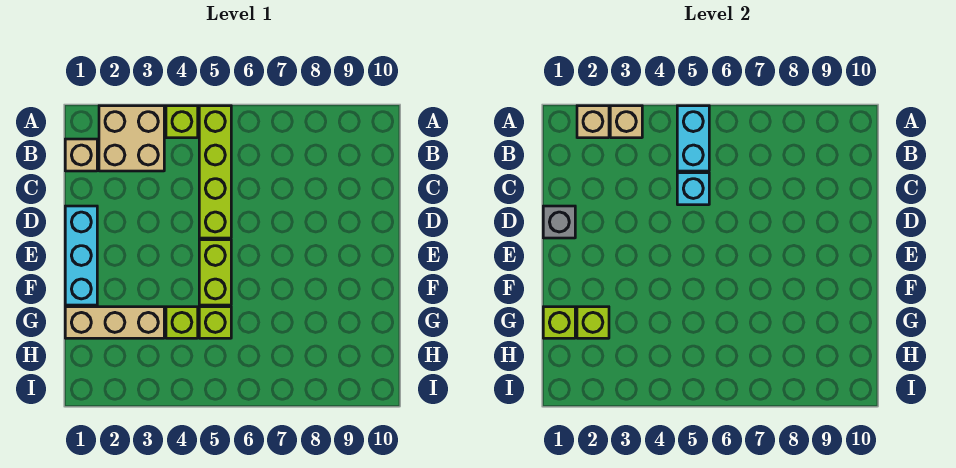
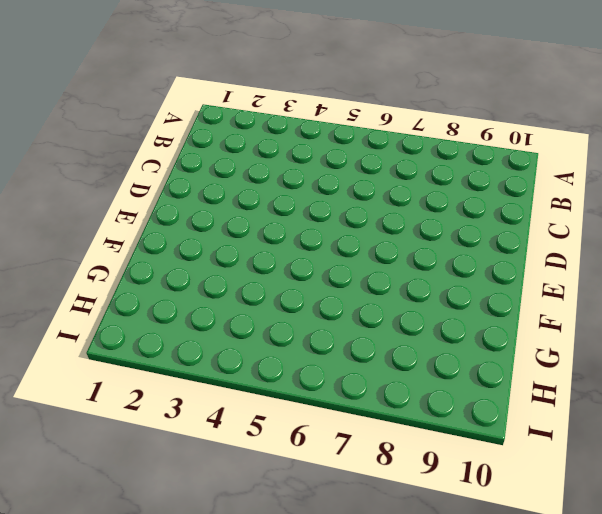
none -> tan brick A2:B3 level 1
none -> lime brick A4 level 1
none -> lime brick A5:D5 level 1

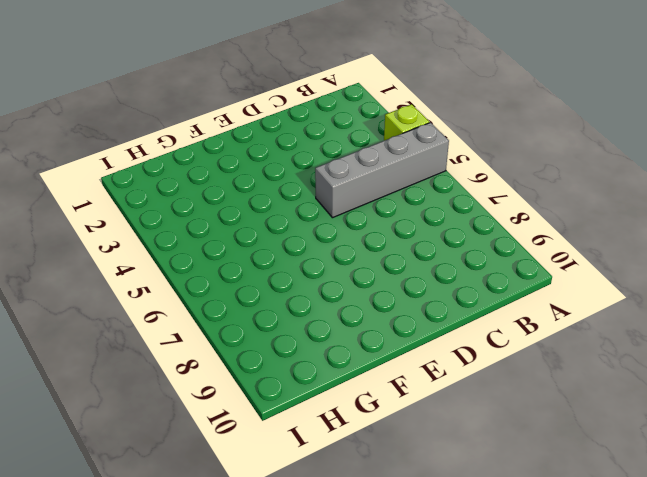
grey brick A5:D5 level 1 -> lime brick A5:D5 level 1
none -> tan brick A2:B3 level 1
none -> tan brick B1 level 1
none -> cyan brick D1:F1 level 1

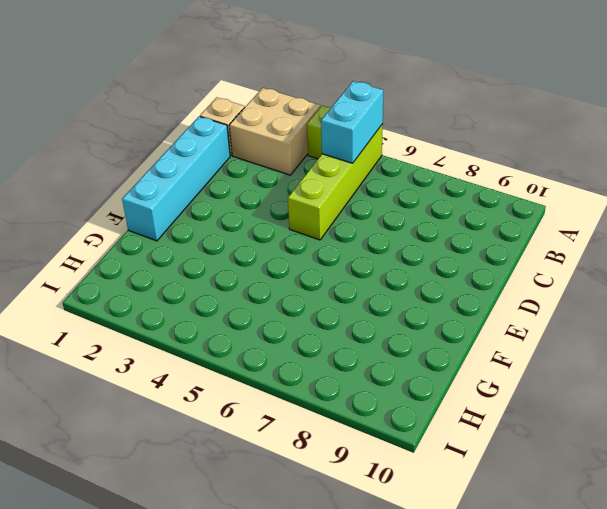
cyan brick C1:F1 level 1 -> cyan brick D1:F1 level 1
none -> lime brick E5:F5 level 1
none -> tan brick G1:G3 level 1
none -> lime brick G4 level 1

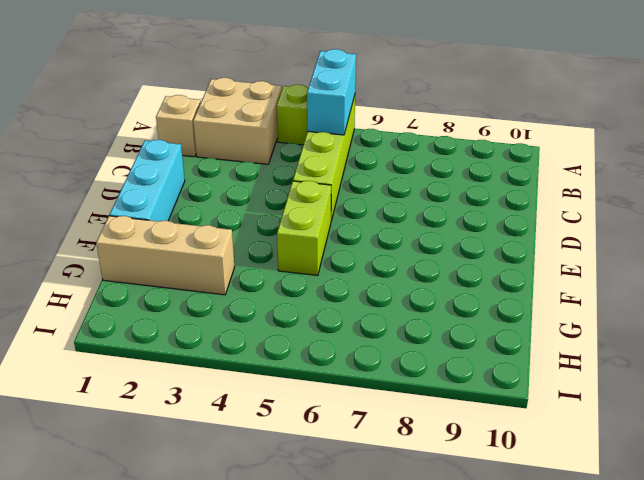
none -> lime brick G4 level 1
none -> lime brick G5 level 1
none -> tan brick A2 level 2

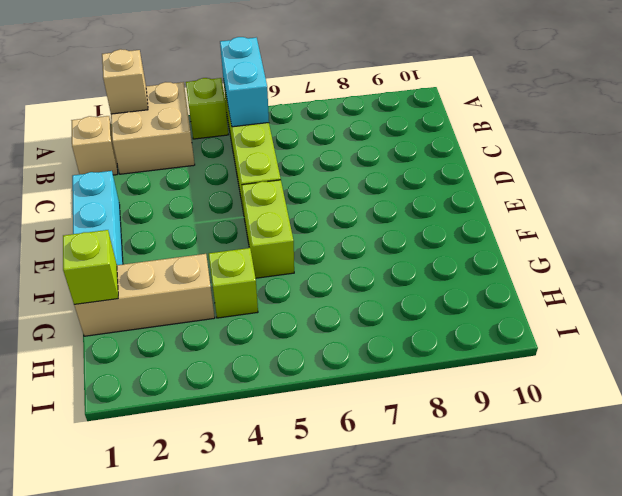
none -> lime brick G5 level 1
none -> tan brick A3 level 2
none -> cyan brick C5 level 2

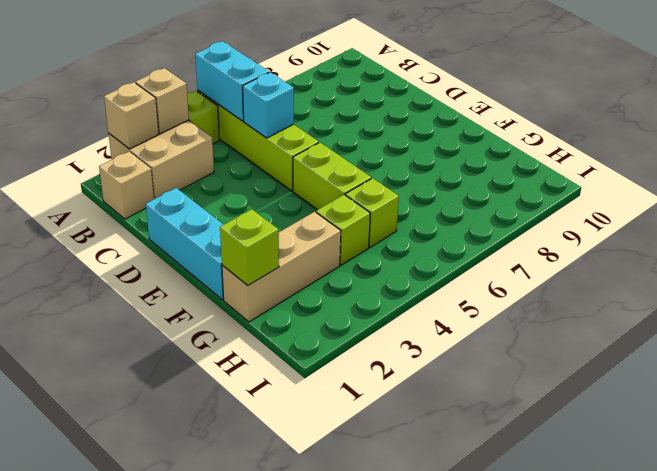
none -> grey brick D1 level 2
none -> lime brick G2 level 2

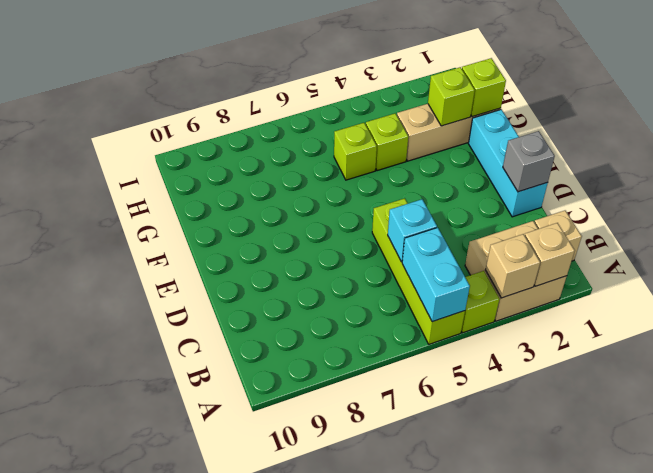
none -> lime brick E5:F5 level 1

